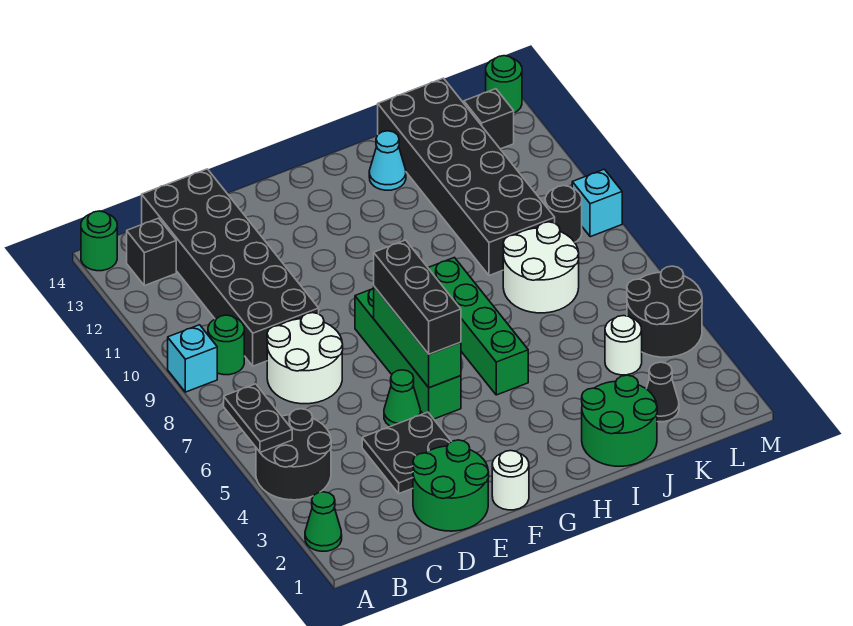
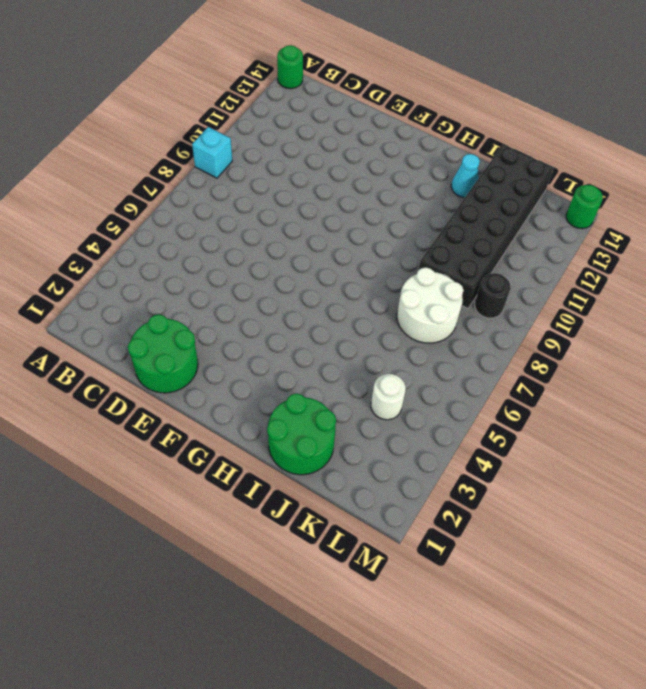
none -> green cone A2 level 1
none -> black round brick A4:B5 level 1
none -> green round brick B9 level 1

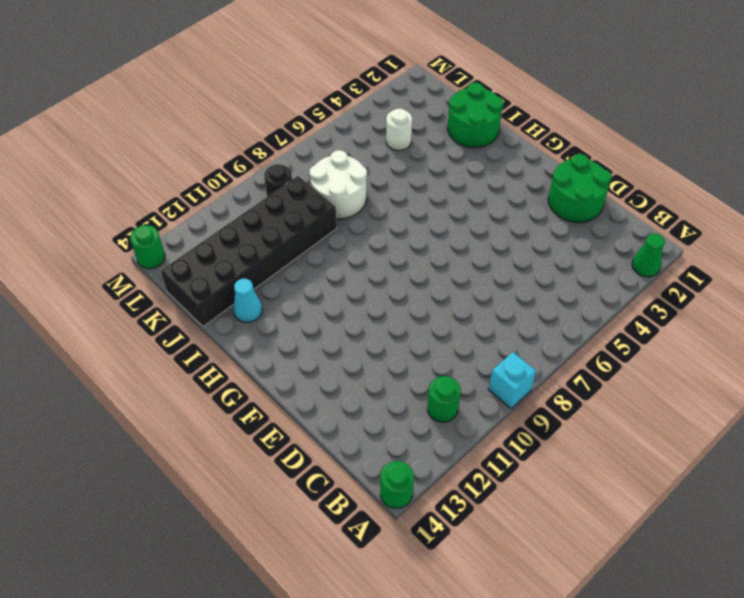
green round brick B11 level 1 -> green round brick B9 level 1
none -> black round brick A4:B5 level 1
none -> black brick B13 level 1
none -> white round brick C7:D8 level 1

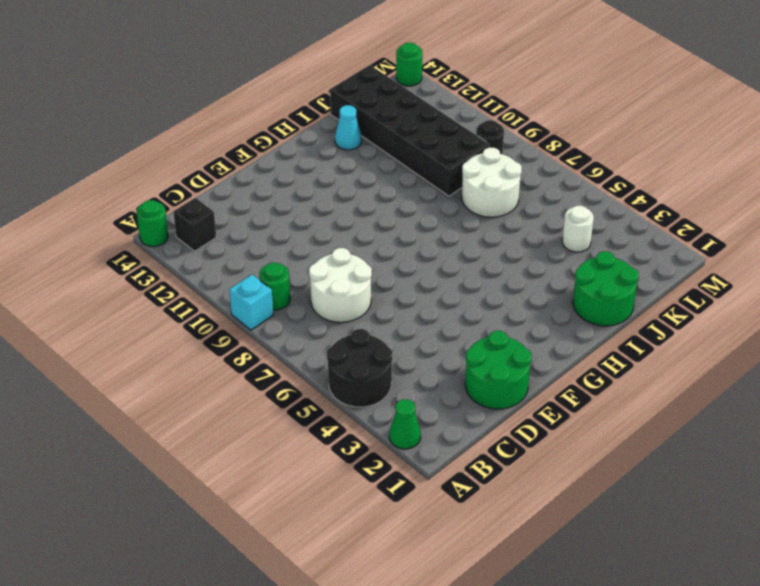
none -> black brick C9:D14 level 1
none -> black plate D3:E4 level 1
none -> green cone E5 level 1

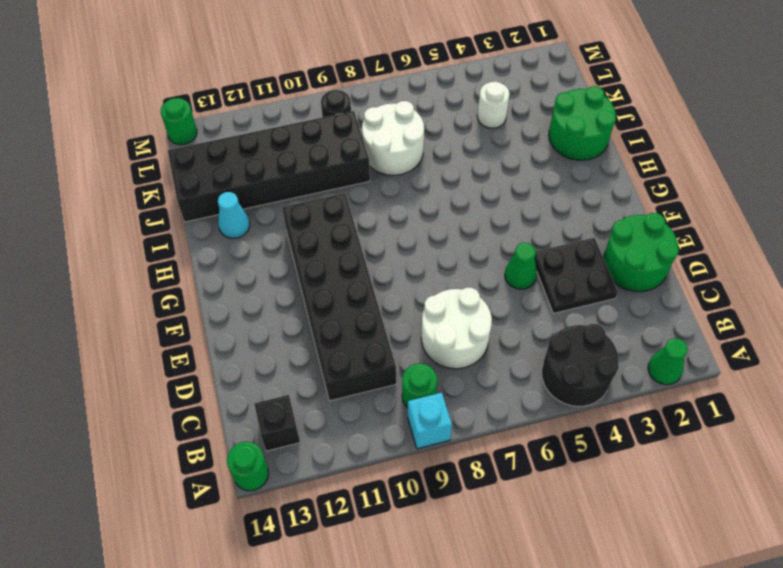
black brick C10:H11 level 1 -> black brick C9:D14 level 1
none -> white round brick F1 level 1
none -> green brick F5:F8 level 1
none -> green brick H5:H8 level 1

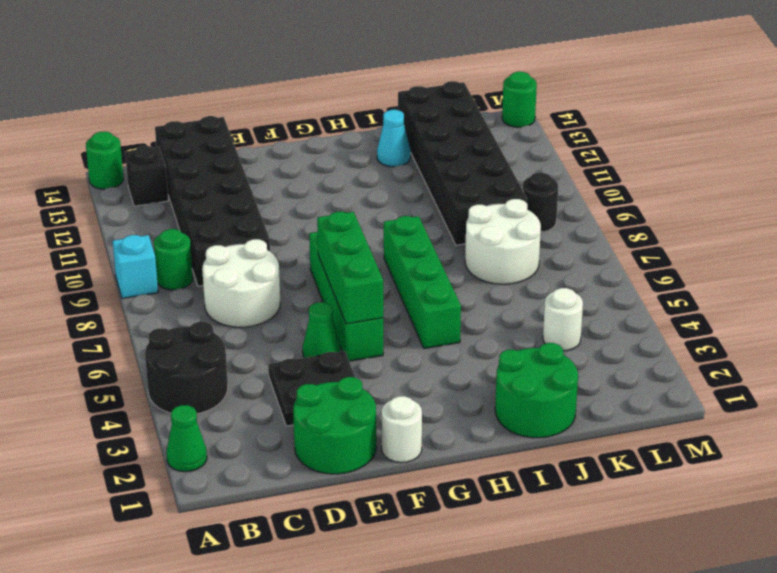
none -> black cone K2 level 1
none -> black round brick L4:M5 level 1
none -> black brick L13 level 1

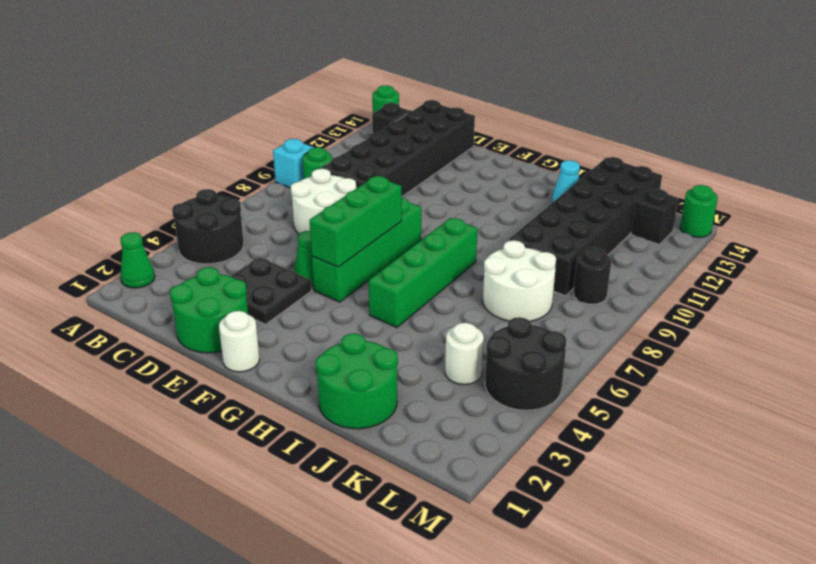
none -> black cone K2 level 1
none -> cyan brick M9 level 1
none -> black plate A5:A6 level 2

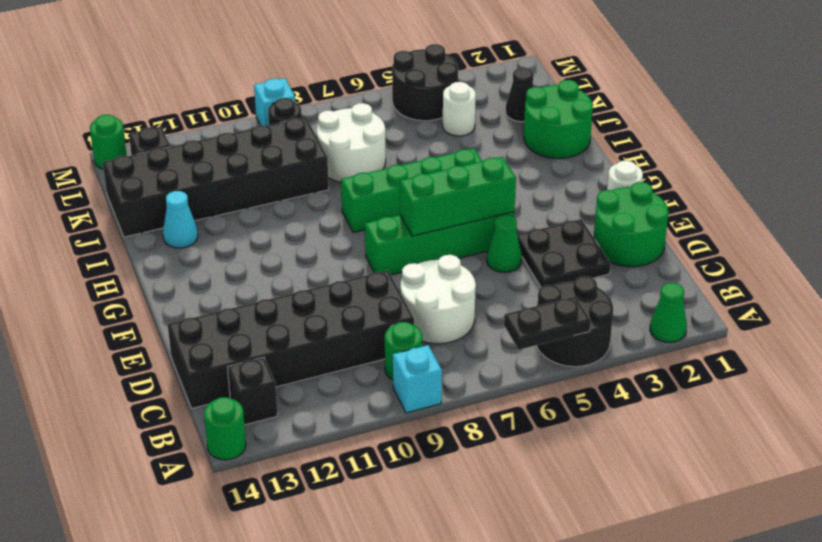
none -> black brick F5:F7 level 3

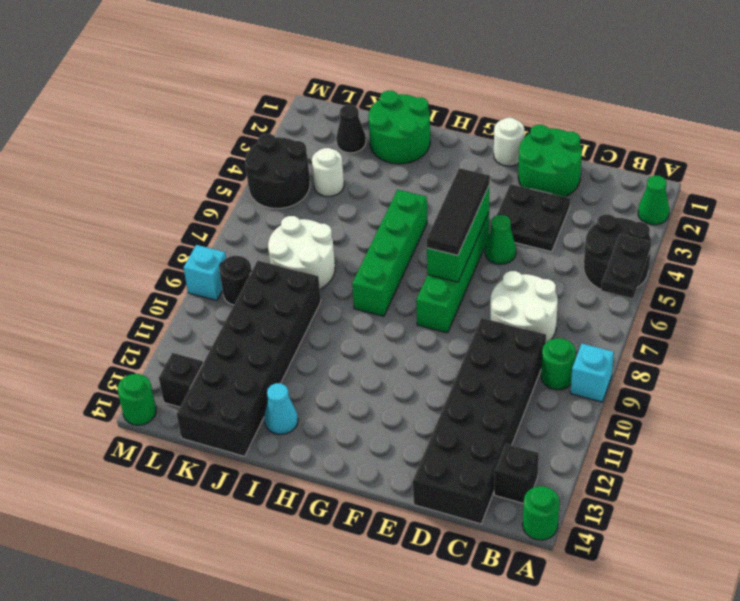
black tile F5:F7 level 3 -> black brick F5:F7 level 3

